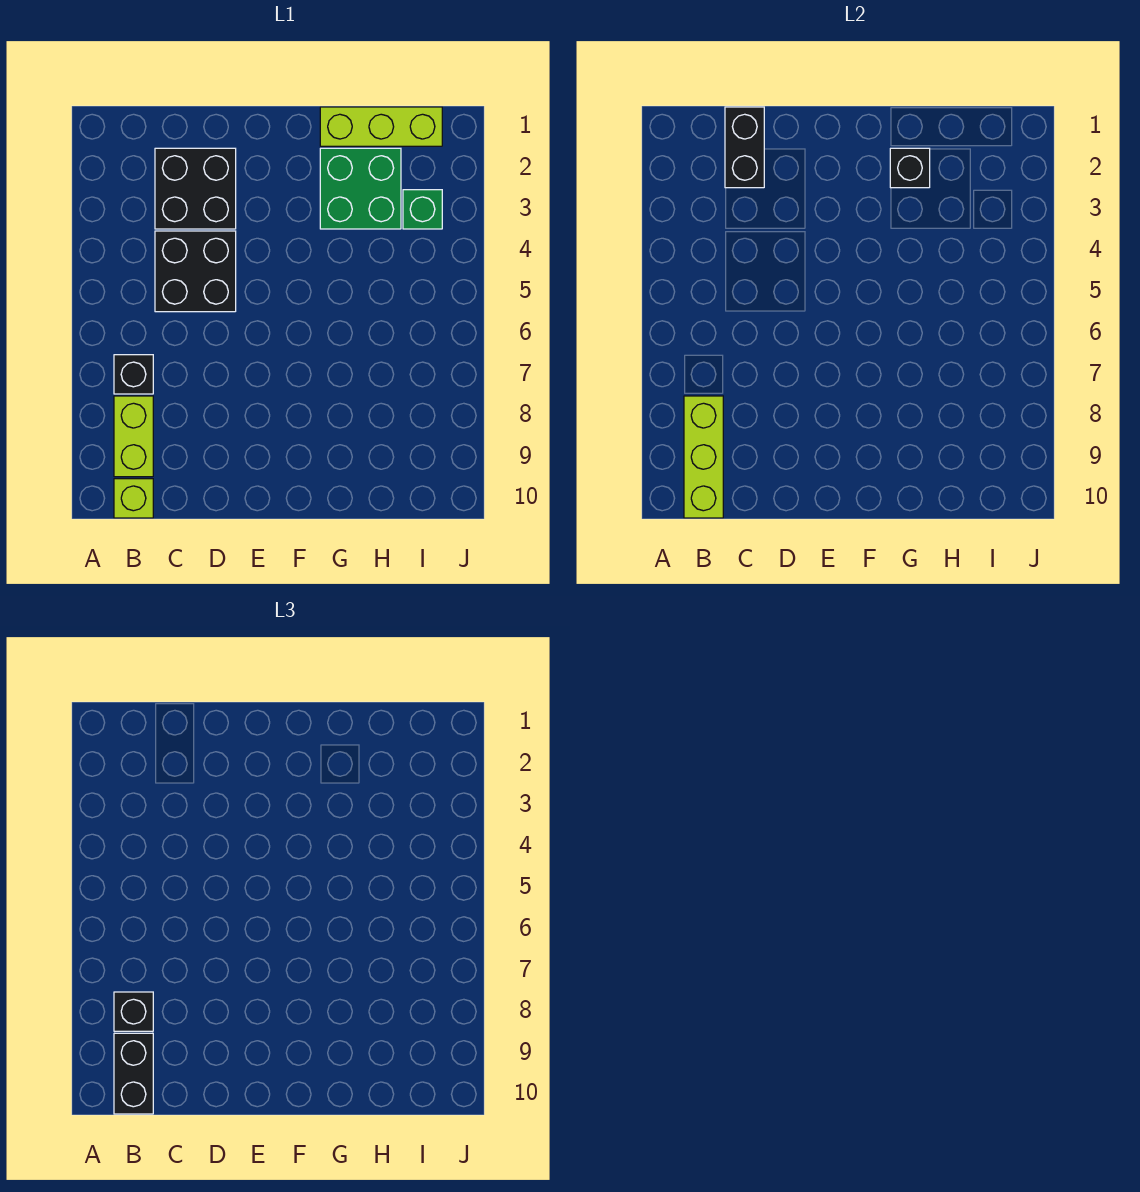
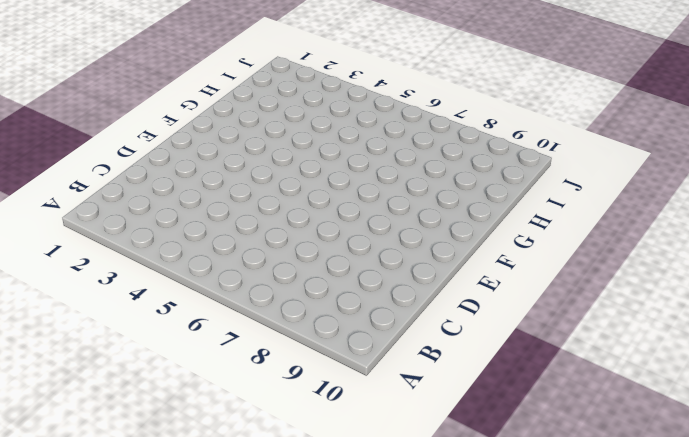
none -> black brick B7 level 1
none -> lime brick B8:B9 level 1
none -> lime brick B10 level 1

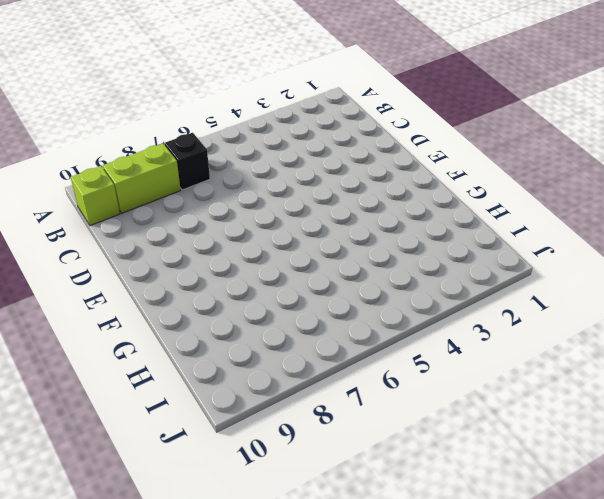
none -> black brick C2:D3 level 1
none -> black brick C4:D5 level 1
none -> lime brick G1:I1 level 1

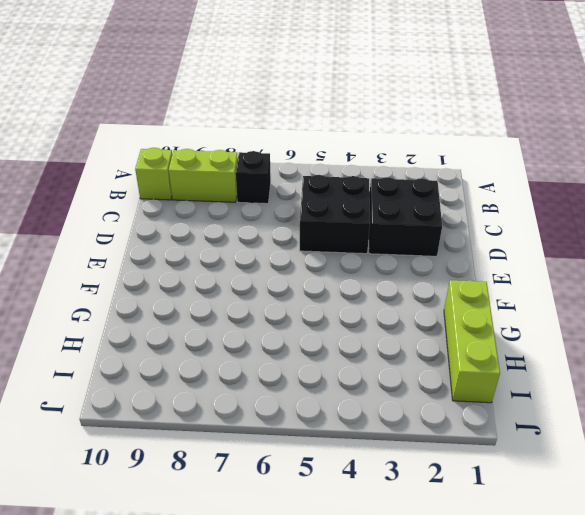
none -> green brick G2:H3 level 1
none -> green brick I3 level 1
none -> lime brick B8:B10 level 2

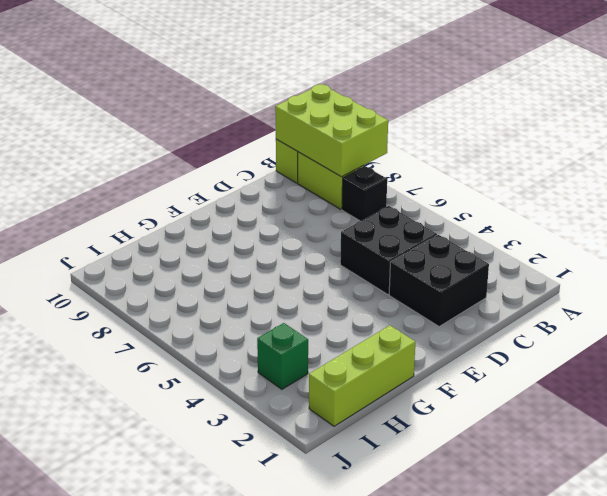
lime brick A8:B10 level 2 -> lime brick B8:B10 level 2
none -> green brick G2:H3 level 1
none -> black brick C1:C2 level 2
none -> black brick G2 level 2

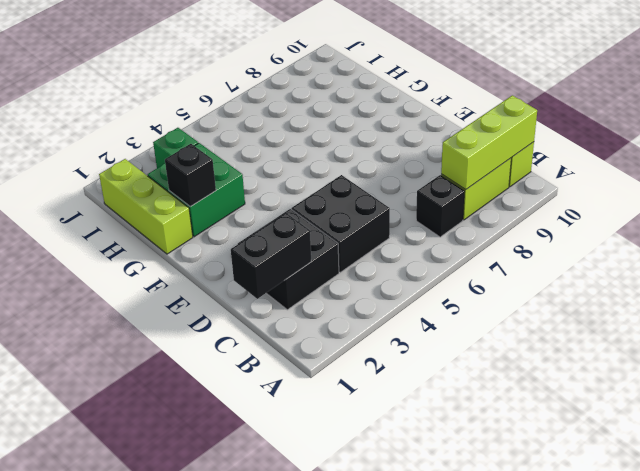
none -> black brick B8 level 3
none -> black brick B9:B10 level 3

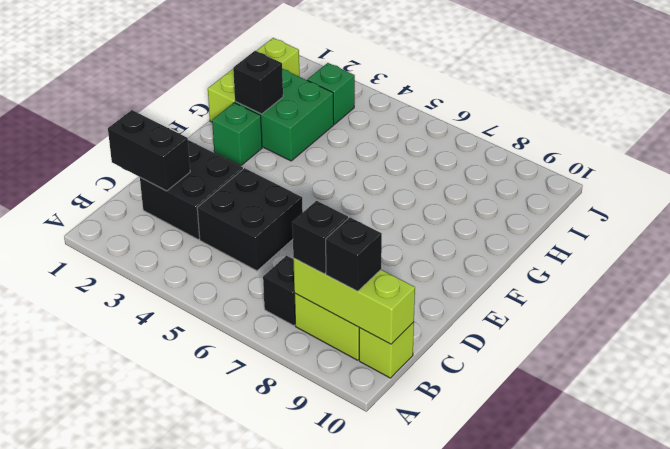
black brick B9 level 3 -> black brick B9:B10 level 3
green brick F2 level 1 -> none

